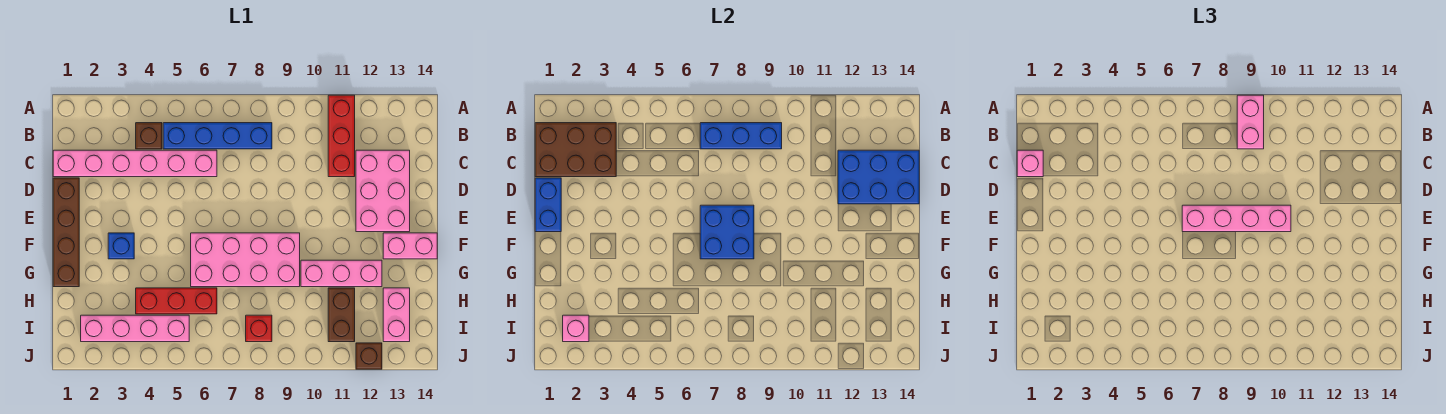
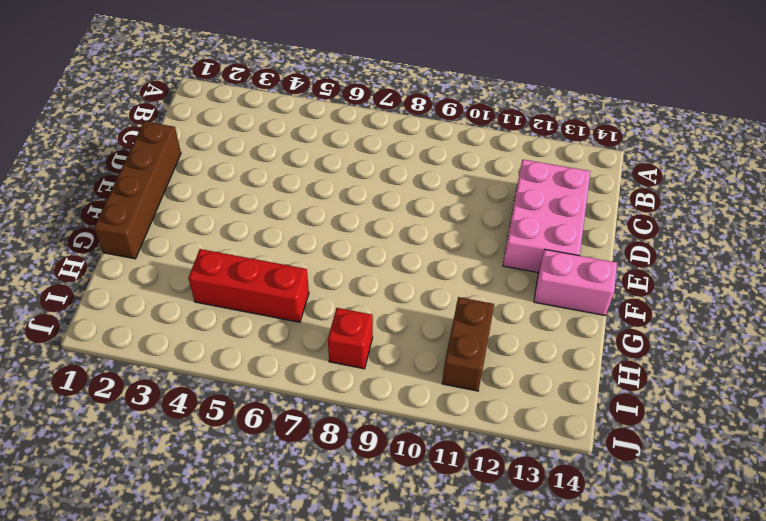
none -> red brick A11:C11 level 1
none -> brown brick B4 level 1
none -> blue brick B5:B8 level 1

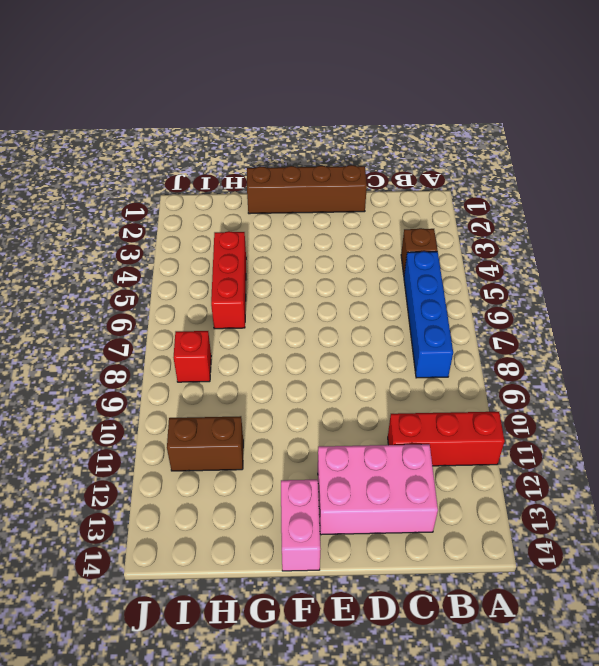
none -> pink brick C1:C6 level 1
none -> blue brick F3 level 1
none -> pink brick F6:G9 level 1

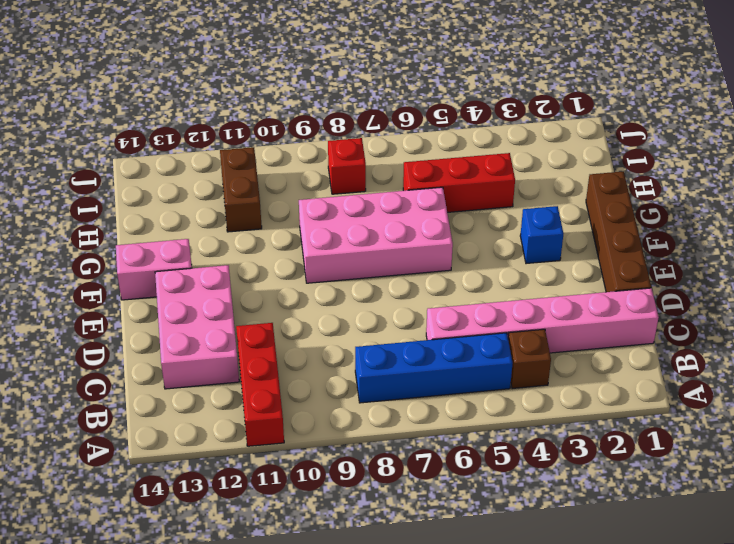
none -> pink brick G10:G12 level 1
none -> pink brick H13:I13 level 1
none -> pink brick I2:I5 level 1

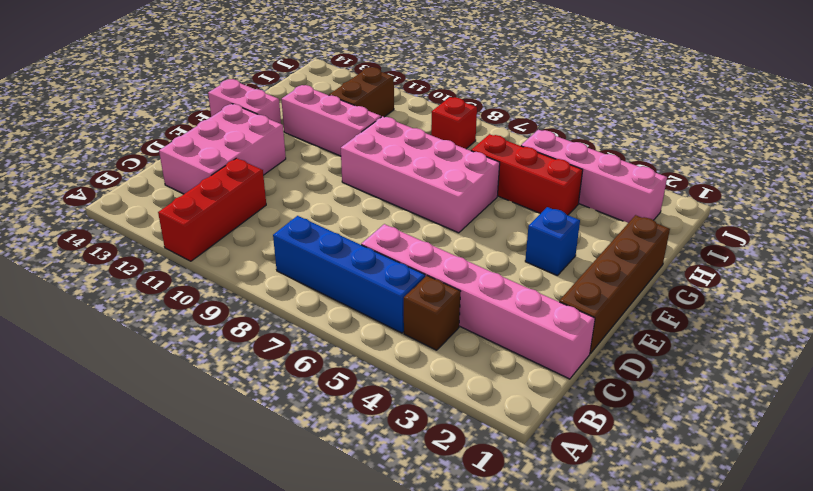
none -> pink brick H13:I13 level 1
none -> brown brick J12 level 1
none -> brown brick B1:C3 level 2

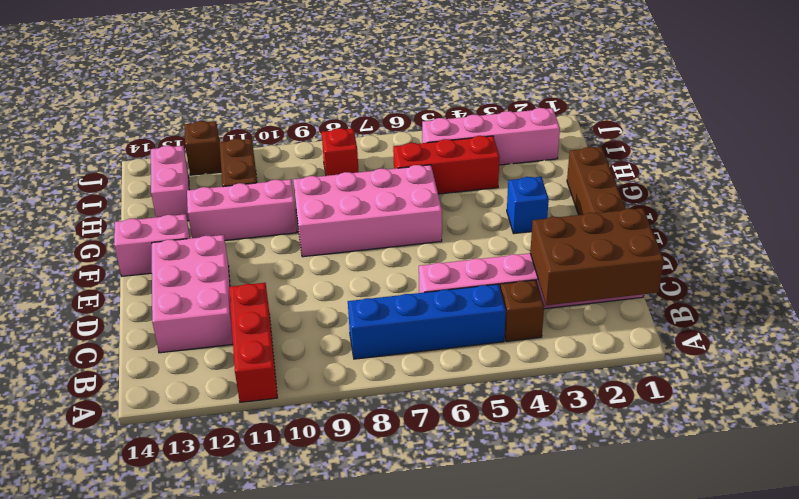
none -> blue brick B7:B9 level 2
none -> blue brick C12:D14 level 2
none -> blue brick D1:E1 level 2

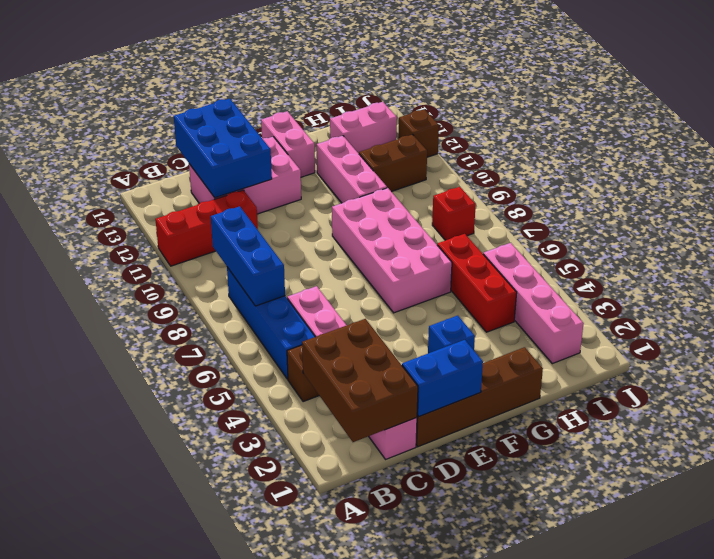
none -> blue brick E7:F8 level 2
none -> pink brick I2 level 2
none -> pink brick A9:B9 level 3

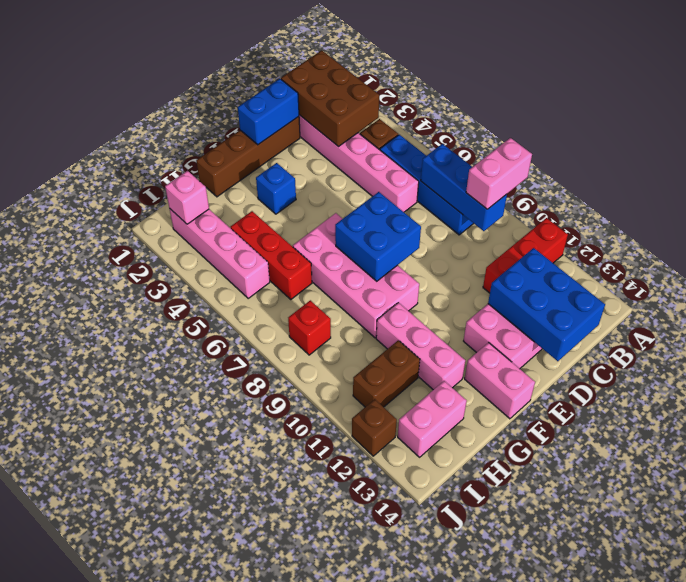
none -> pink brick C1 level 3
none -> pink brick E7:E10 level 3

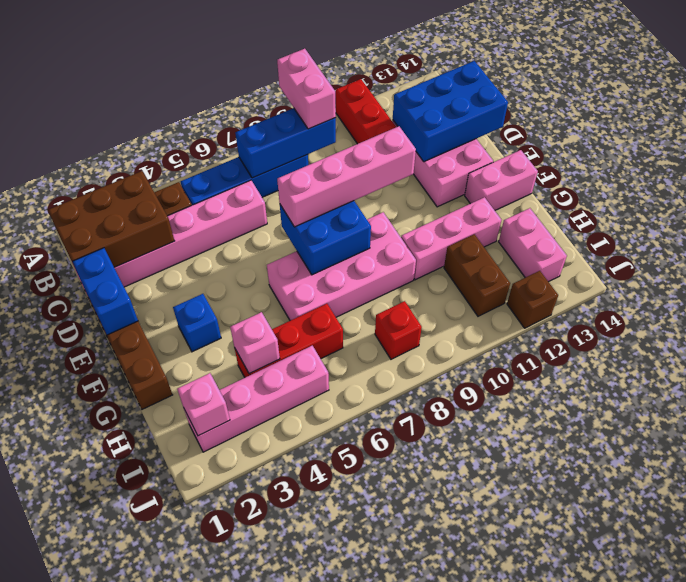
pink brick H4 level 2 -> pink brick C1 level 3

